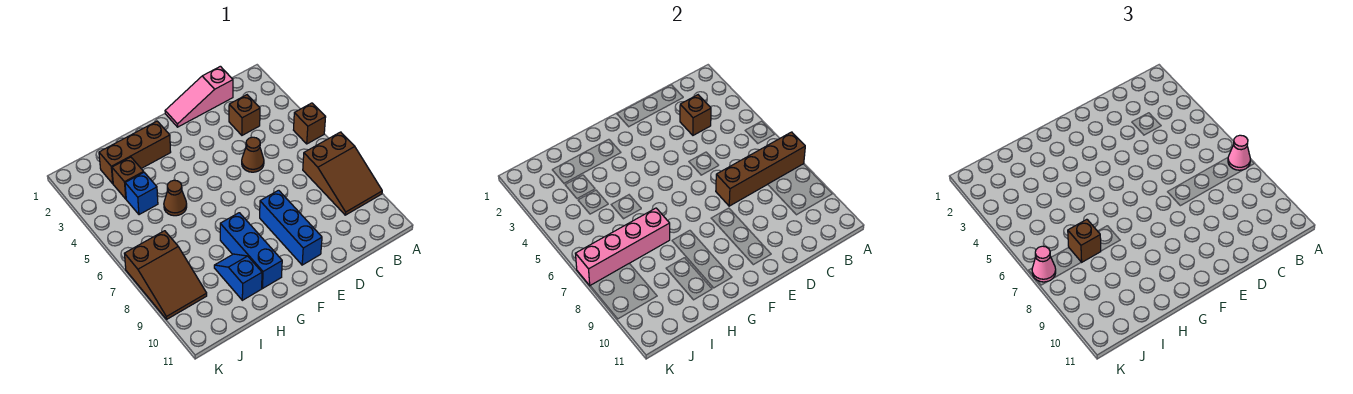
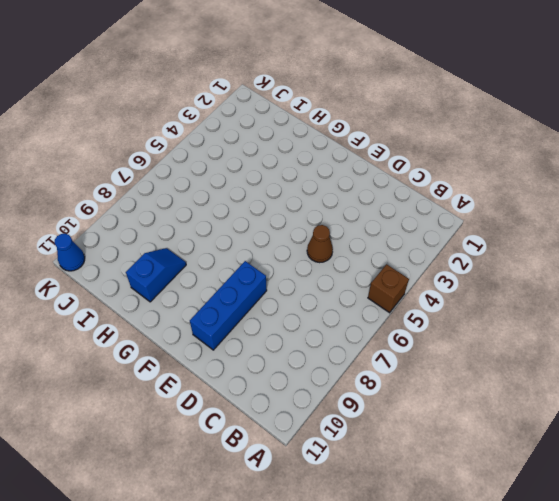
blue cone K11 level 1 -> none
none -> brown slope A7:B9 level 1 top 7
none -> pink slope C1:E1 level 1 top C
none -> brown brick C3 level 1

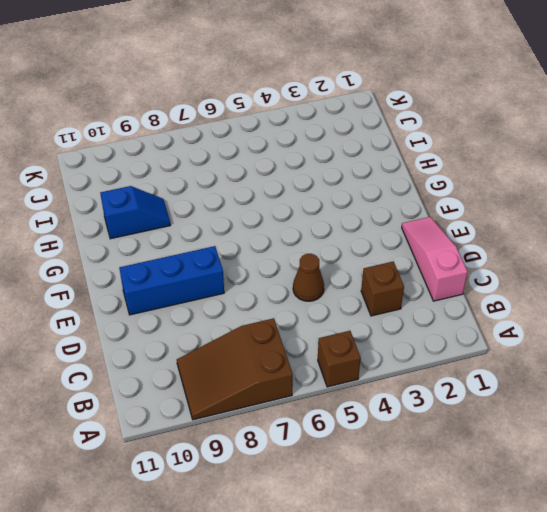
none -> brown brick G2:I2 level 1
none -> blue brick G8:G10 level 1
none -> brown cone H5 level 1

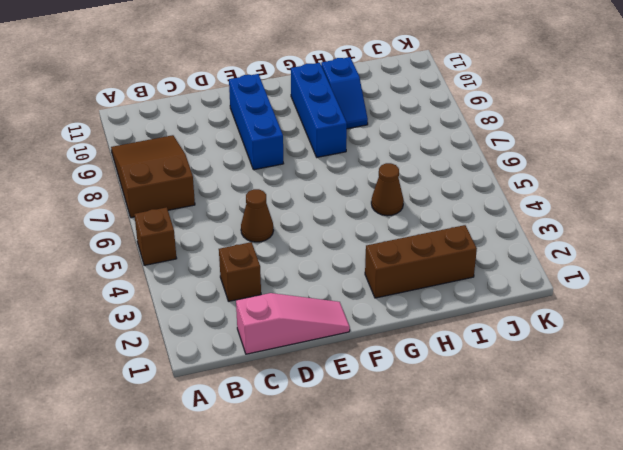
none -> brown brick I3 level 1
none -> blue brick I4 level 1
none -> brown slope J7:K9 level 1 top 7

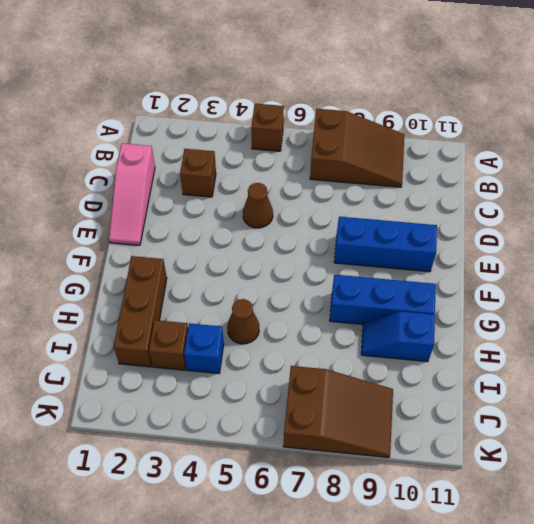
none -> brown brick A7:D7 level 2
none -> brown brick C3 level 2
none -> pink brick H7:K7 level 2

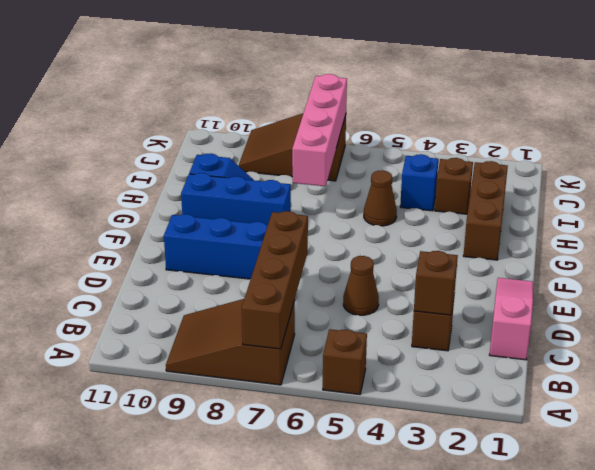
none -> pink cone A7 level 3
none -> brown brick I7 level 3
none -> pink cone K7 level 3

